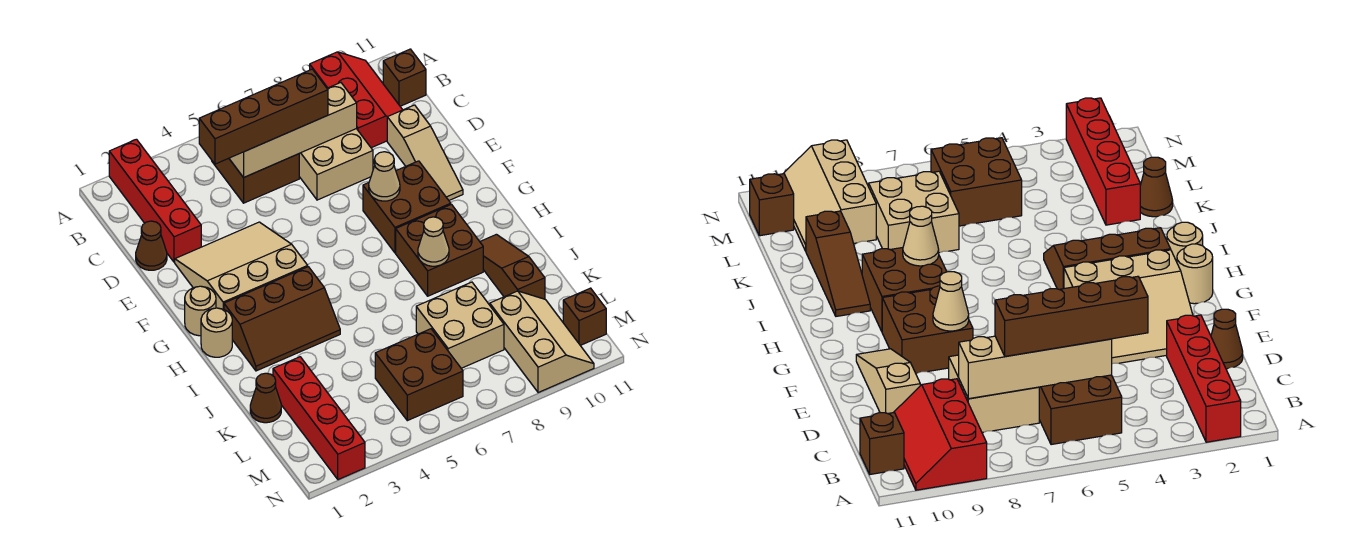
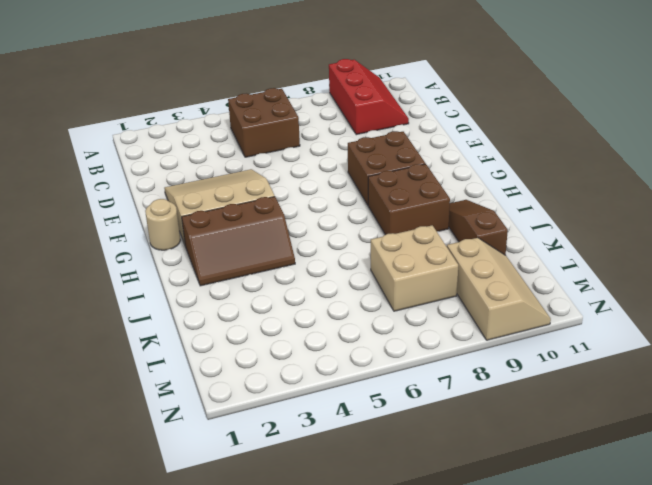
none -> red brick A2:D2 level 1
none -> brown brick B11 level 1
none -> tan brick C7:D8 level 1

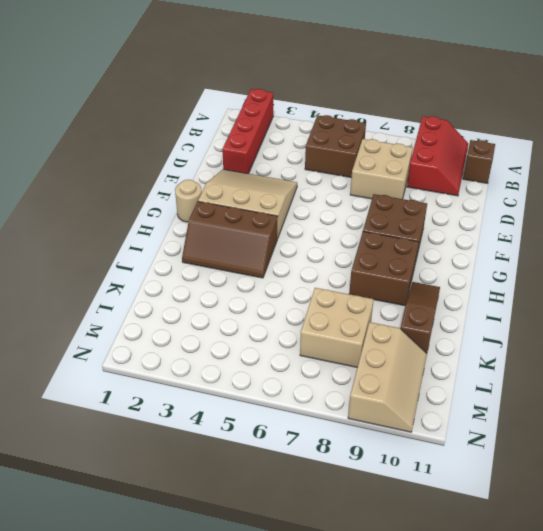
none -> brown cone D1 level 1
none -> tan slope D10:F10 level 1 top D
none -> tan round brick H1 level 1

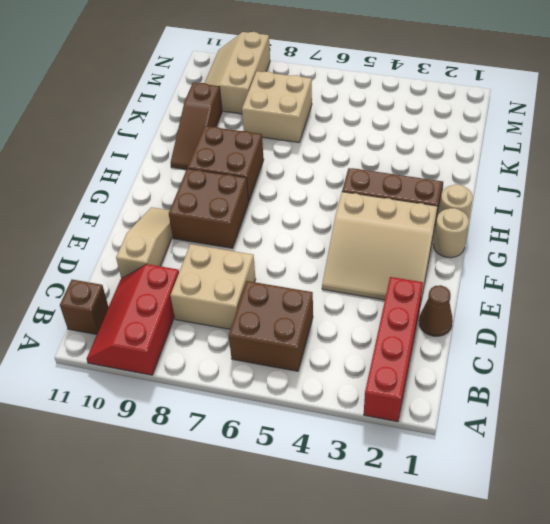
none -> brown cone K1 level 1
none -> red brick K2:N2 level 1
none -> brown brick L5:M6 level 1

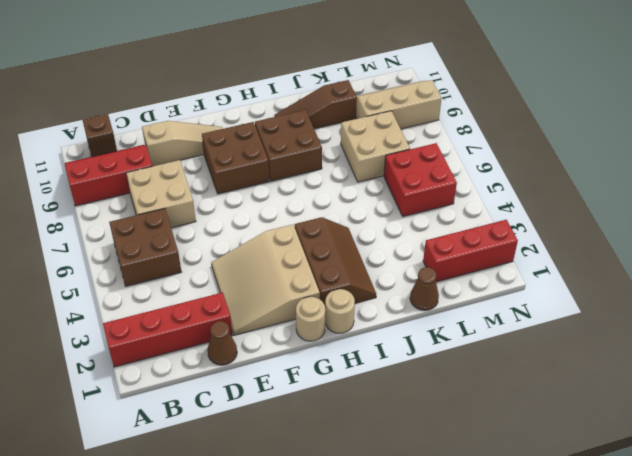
red brick L2:N2 level 1 -> red brick K2:N2 level 1
red brick L5:M6 level 1 -> brown brick L5:M6 level 1
none -> brown brick M11 level 1
none -> tan brick C5:C8 level 2
none -> tan cone F8 level 2

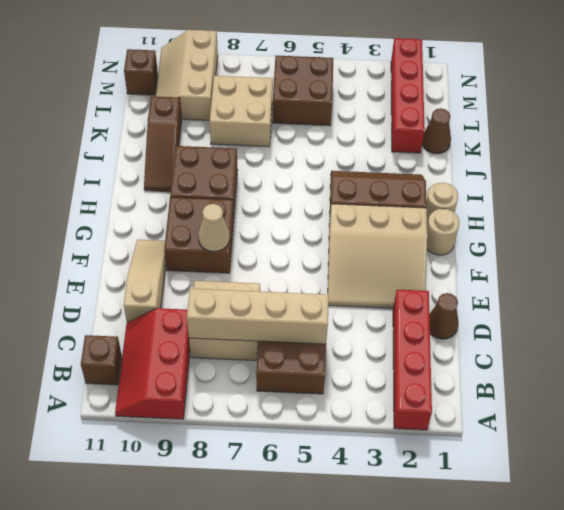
none -> tan cone I8 level 2
none -> brown brick C4:C7 level 3

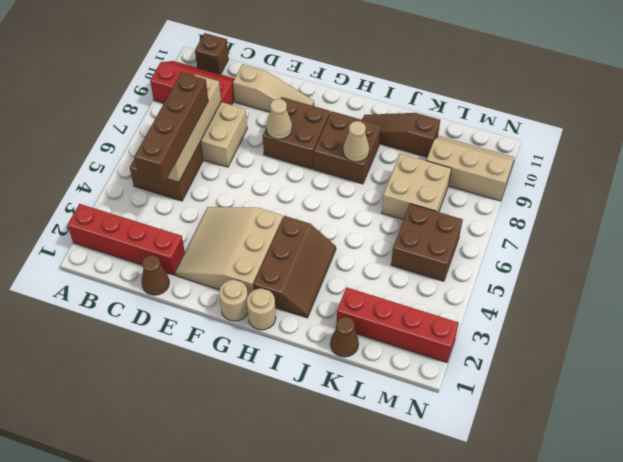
none -> brown brick M11 level 1

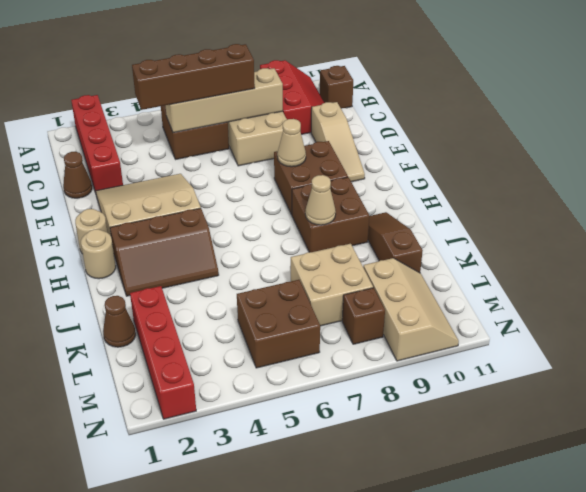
brown brick M8 level 1 -> brown brick M11 level 1

